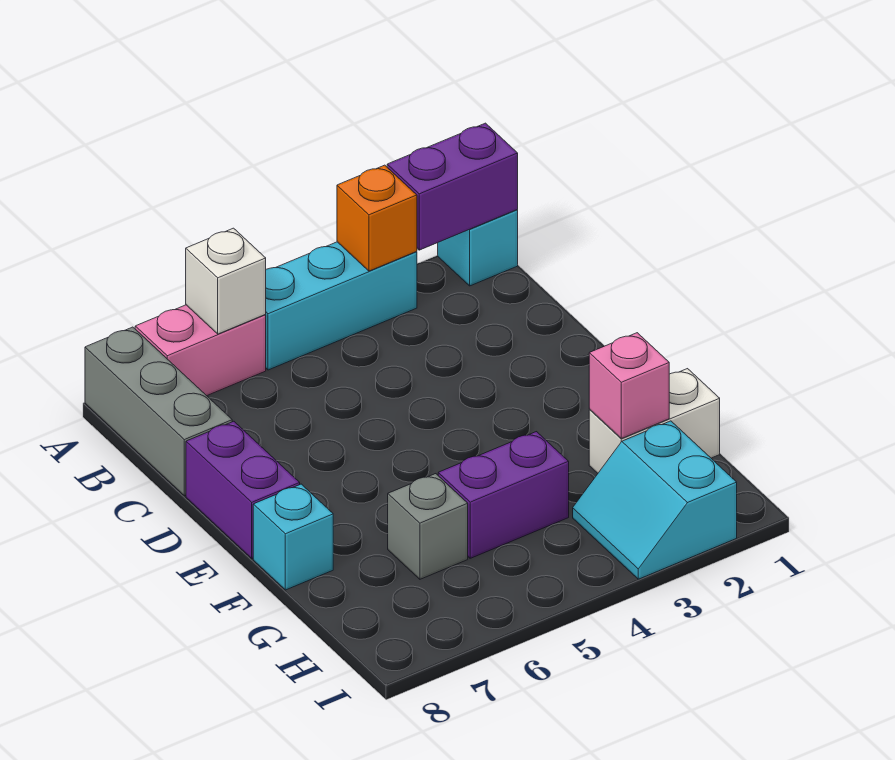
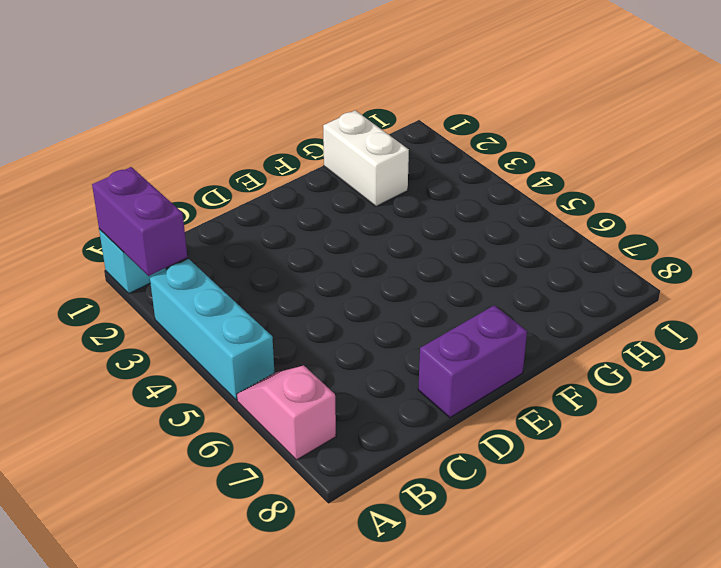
pink slope A6:A7 level 1 top 7 -> pink brick A6:A7 level 1
none -> grey brick A8:C8 level 1
none -> cyan brick F8 level 1
none -> purple brick G4:G5 level 1

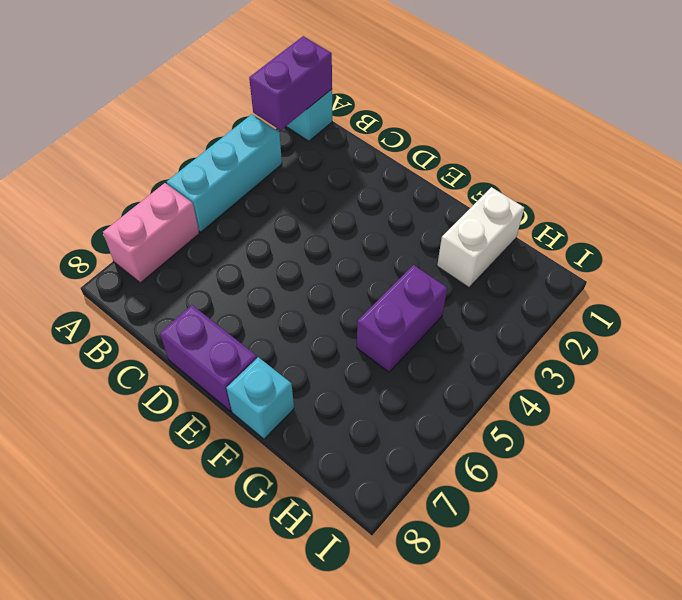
none -> grey brick A8:C8 level 1
none -> grey brick G6 level 1
none -> cyan slope H2:I3 level 1 top 2

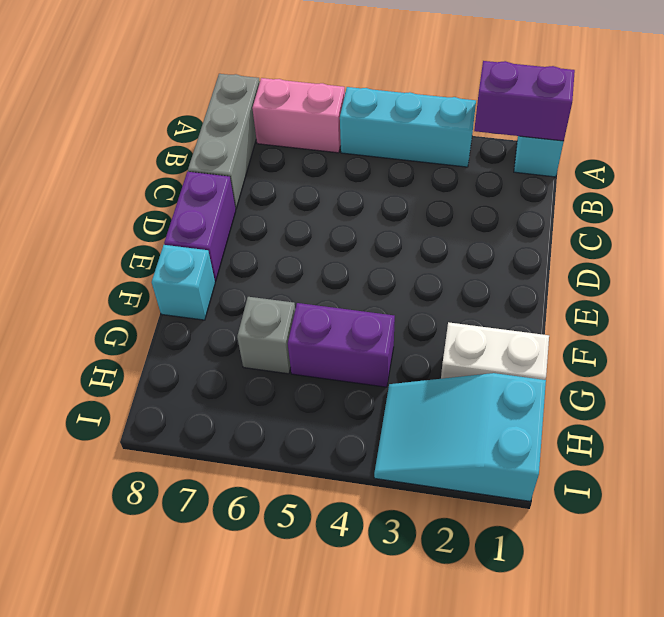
cyan slope H1:I3 level 1 top 1 -> cyan slope H2:I3 level 1 top 2
none -> orange brick A3 level 2
none -> white brick A6 level 2
none -> pink brick G2 level 2

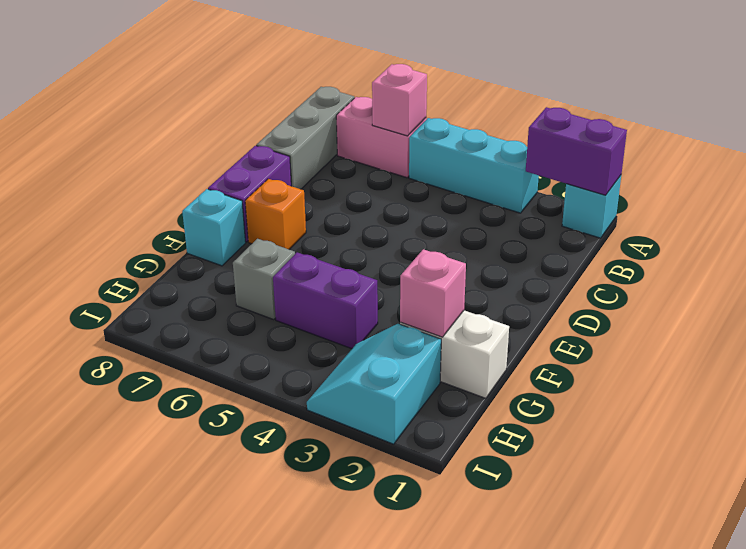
pink brick A6 level 2 -> white brick A6 level 2
orange brick E7 level 1 -> orange brick A3 level 2

